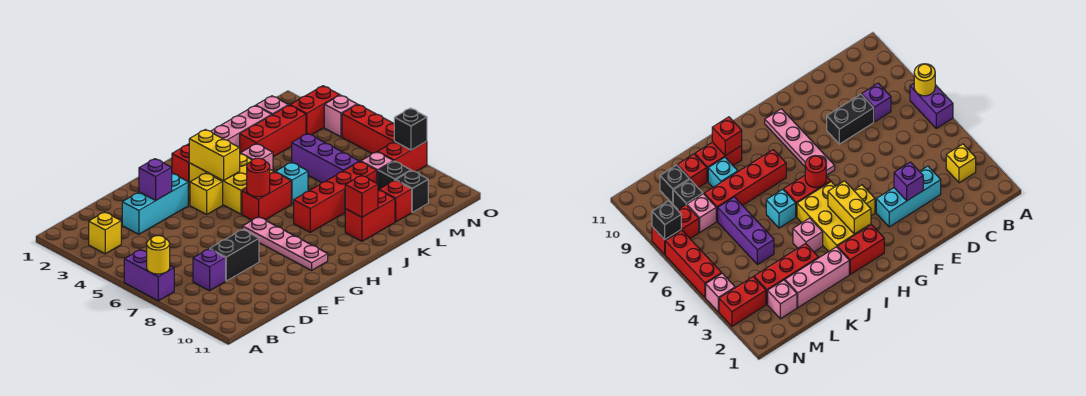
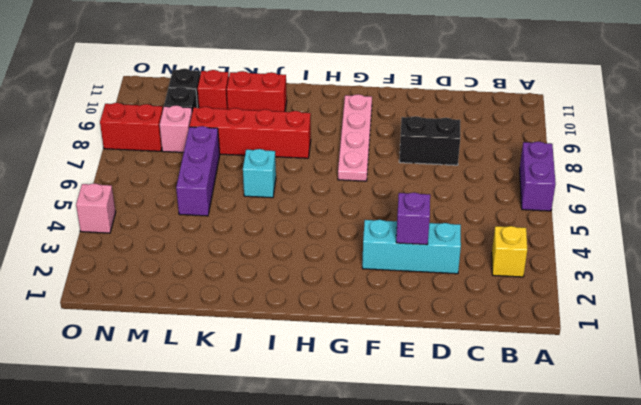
none -> purple brick C8 level 1
none -> yellow brick G4 level 1
none -> red brick H2:I2 level 1
none -> yellow brick H3:I5 level 1

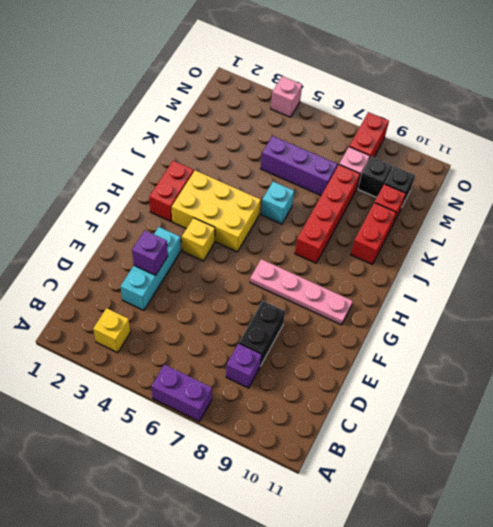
none -> red brick H6:I6 level 1
none -> pink brick J2:L2 level 1
none -> pink brick J4 level 1
none -> red brick K3:M3 level 1

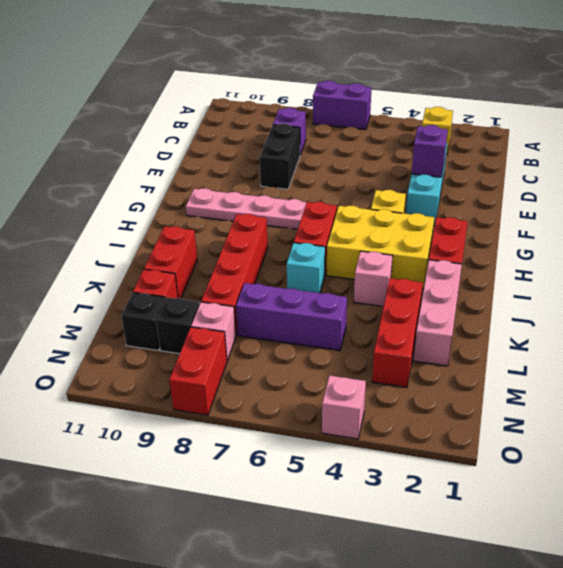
none -> cyan brick K9 level 1
none -> pink brick M2 level 1
none -> red brick N3:O3 level 1
none -> red brick O5:O7 level 1

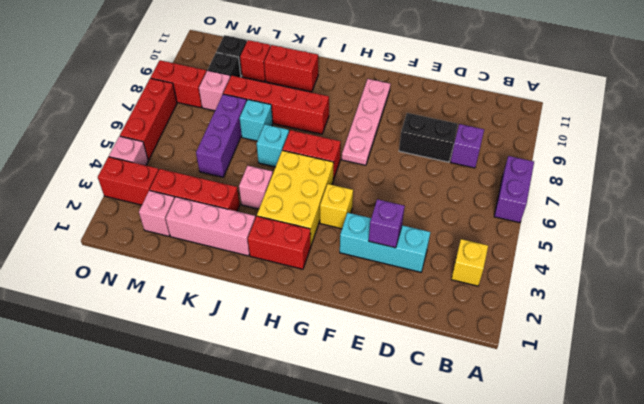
cyan brick K7 level 1 -> cyan brick K9 level 1
none -> yellow round brick A7 level 2
none -> yellow brick H3:H4 level 2
none -> red round brick H6 level 2
none -> red brick J10 level 2

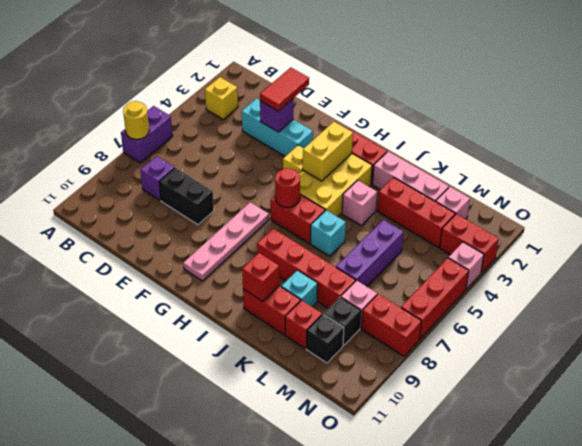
red tile E2:E3 level 3 -> none
none -> black brick O8 level 2

